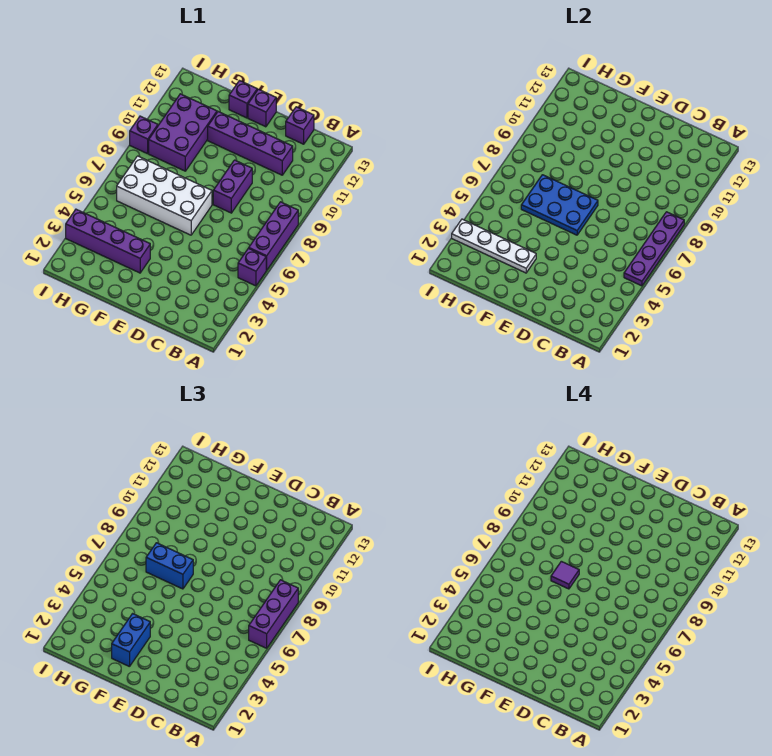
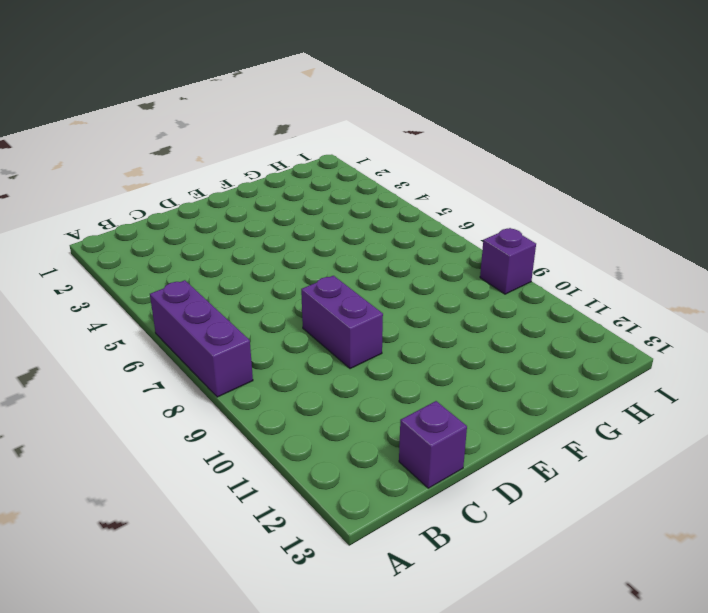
none -> purple brick A5 level 1
none -> purple brick C11:F11 level 1
none -> white brick E6:H7 level 1

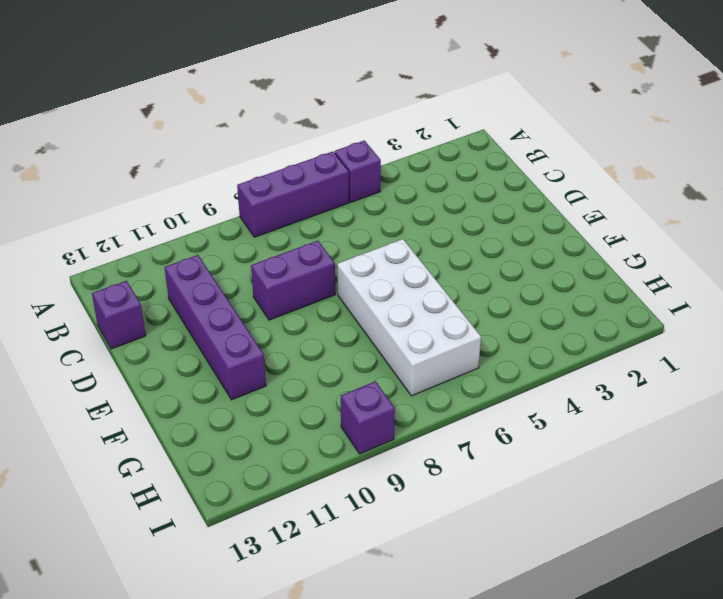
none -> purple brick E13 level 1
none -> purple brick F3:I3 level 1
none -> purple brick F13 level 1

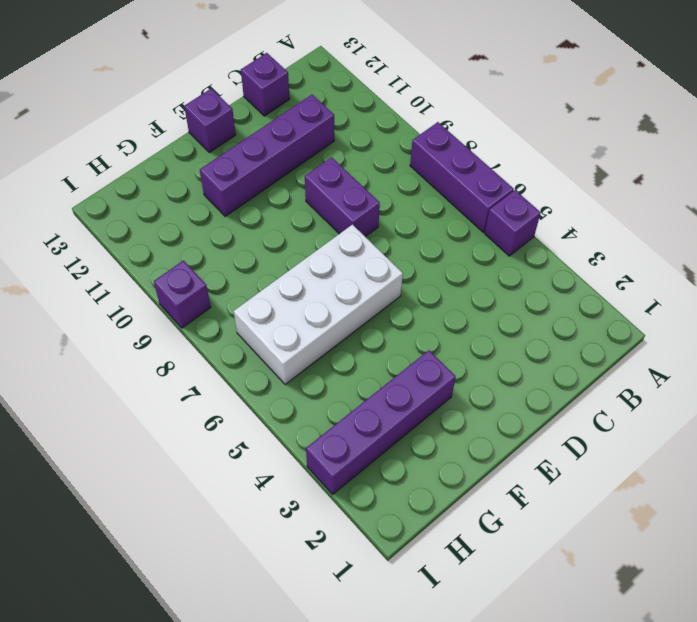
none -> purple brick F13 level 1
none -> purple brick G9:H11 level 1
none -> purple plate A5:A8 level 2

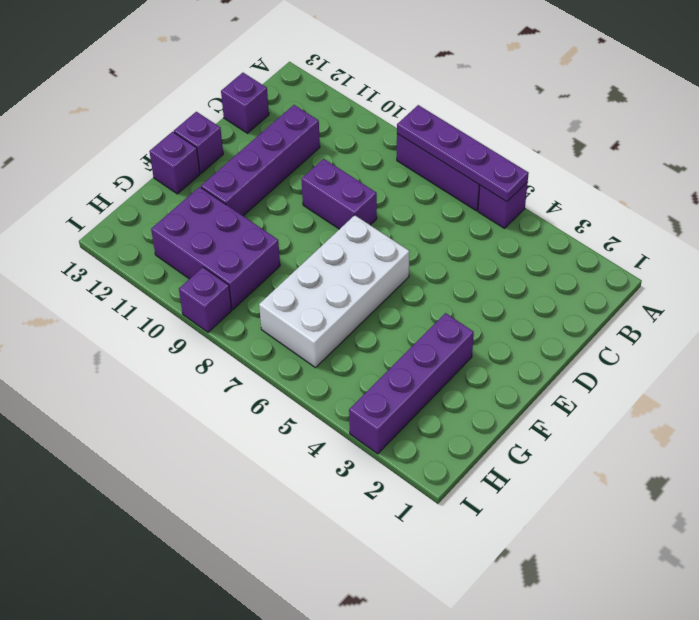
none -> blue plate E6:G7 level 2
none -> white plate F3:I3 level 2
none -> purple brick A6:A8 level 3

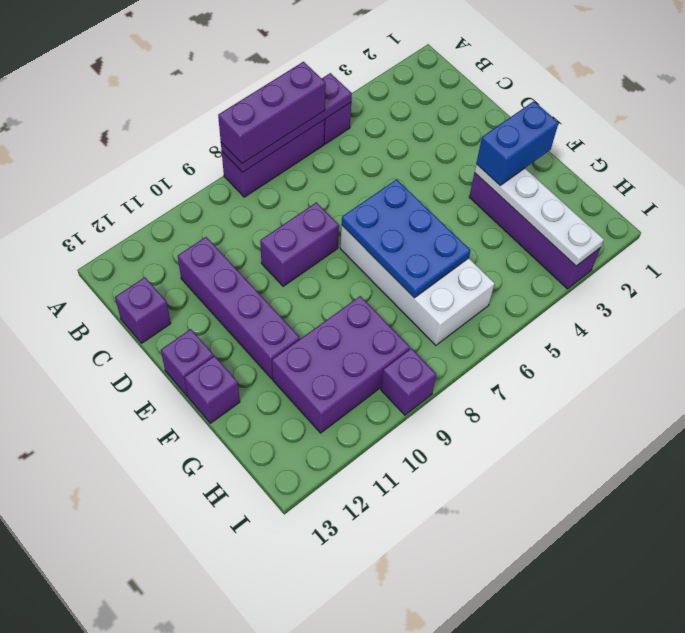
none -> blue brick F7:G7 level 3
none -> purple tile F7 level 4

